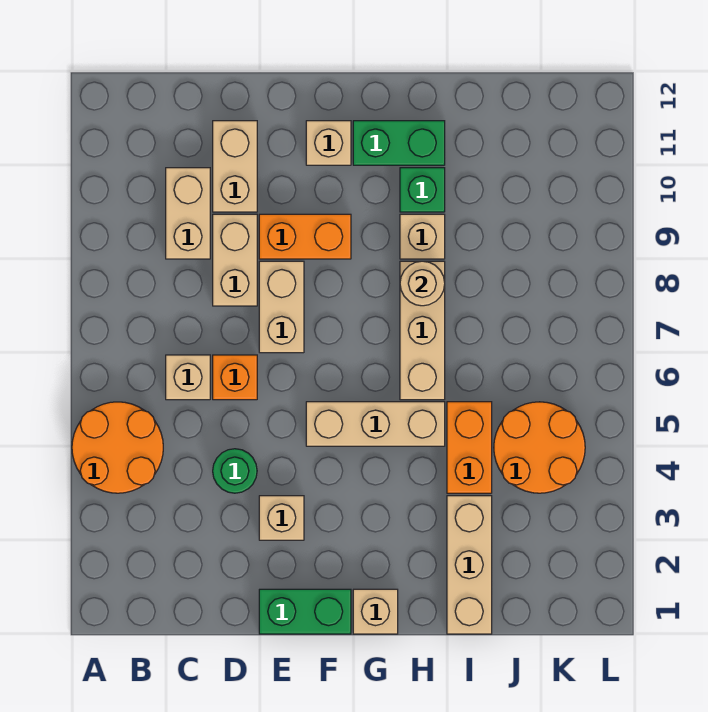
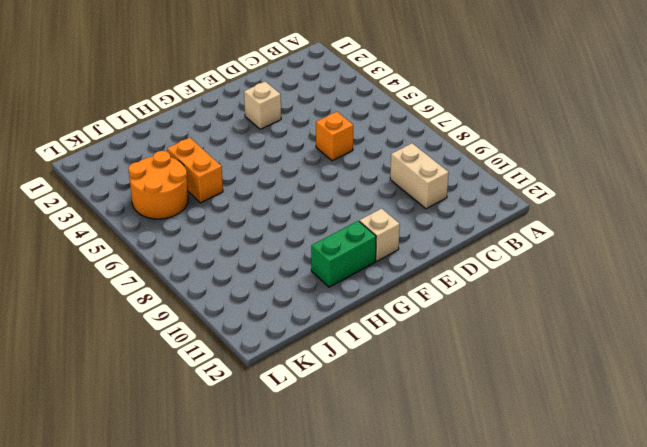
none -> orange round brick A4:B5 level 1
none -> tan brick C6 level 1
none -> green round brick D4 level 1

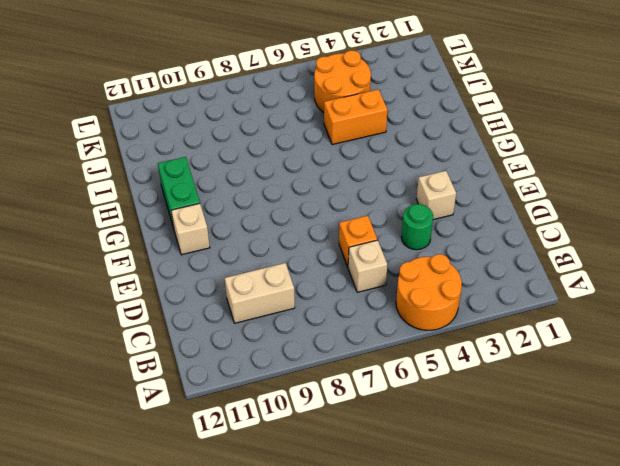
none -> tan brick D8:D9 level 1
none -> tan brick D10:D11 level 1
none -> green brick E1:F1 level 1

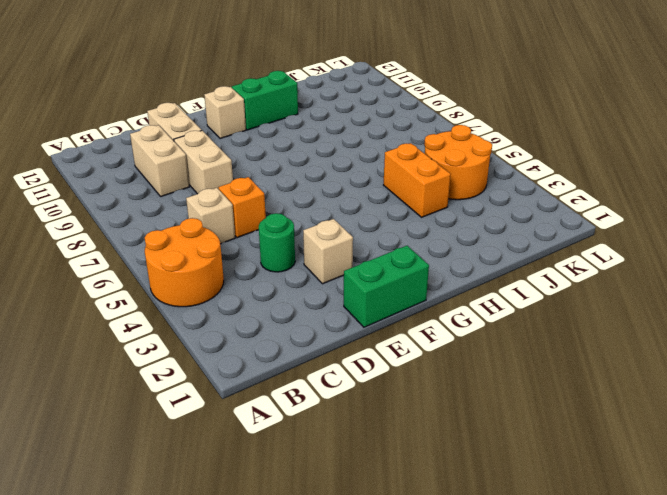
none -> tan brick E7:E8 level 1
none -> orange brick E9:F9 level 1
none -> tan brick F5:H5 level 1

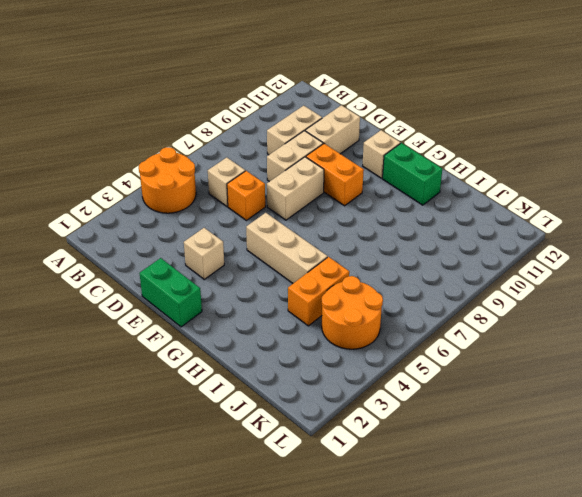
none -> green round brick D4 level 1
none -> tan brick G1 level 1
none -> tan brick H6:H8 level 1

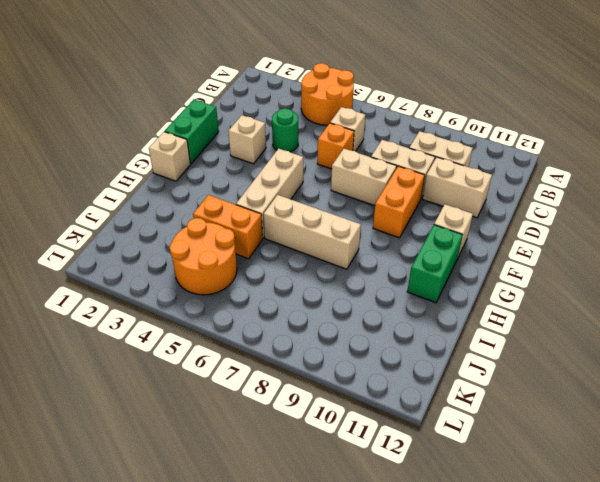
none -> tan brick H9 level 1
none -> green brick H10 level 1
none -> tan brick I1:I3 level 1

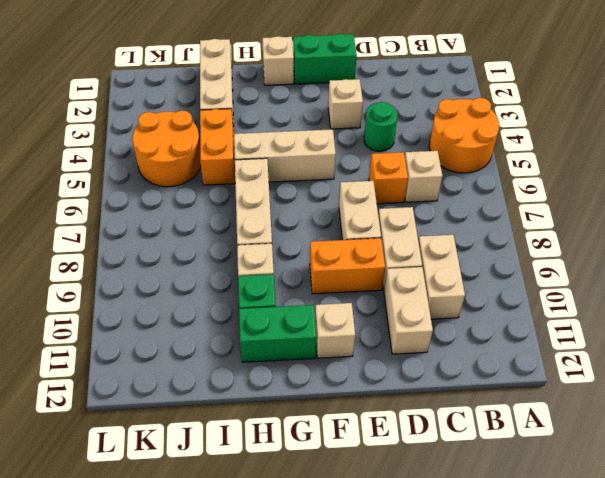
none -> tan round brick H8 level 2

